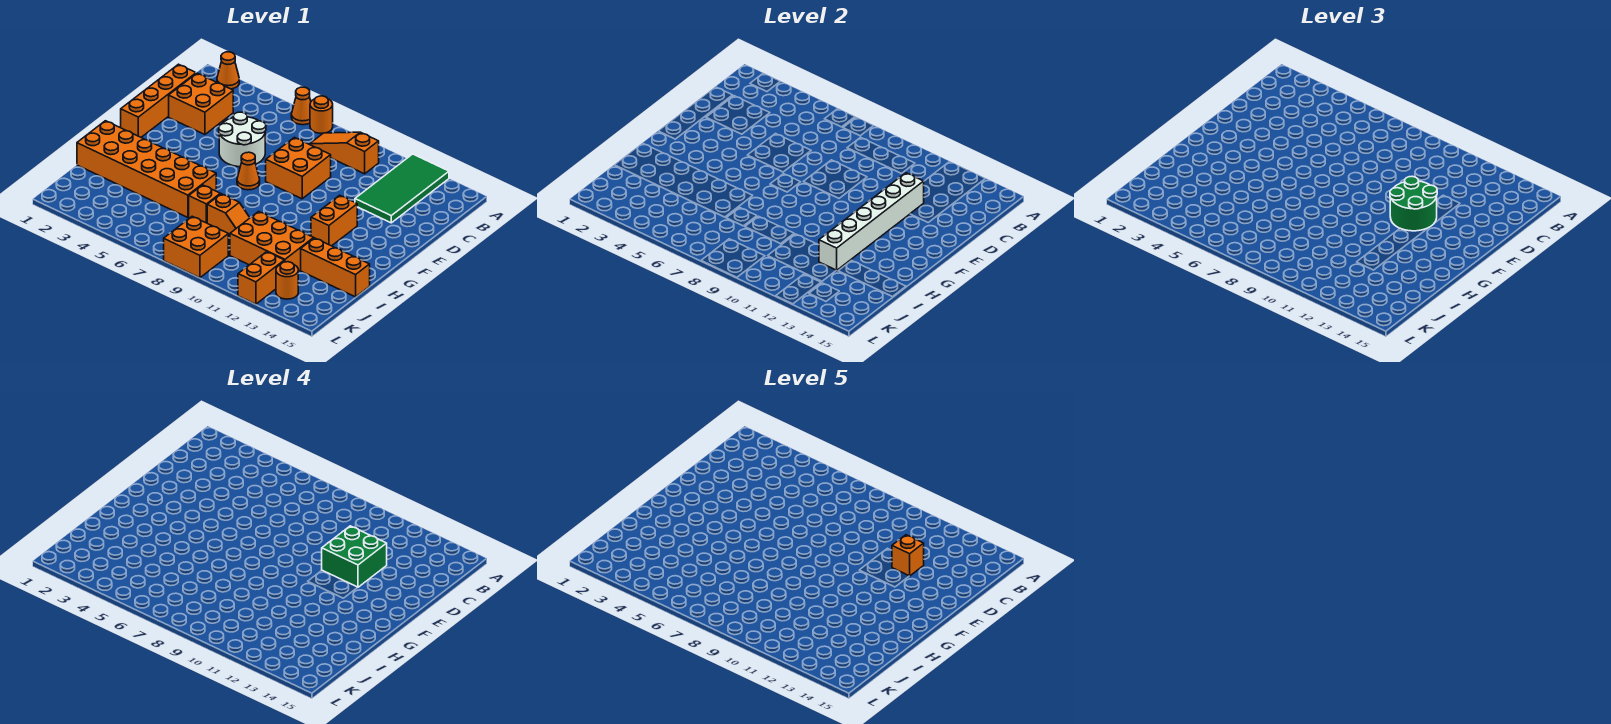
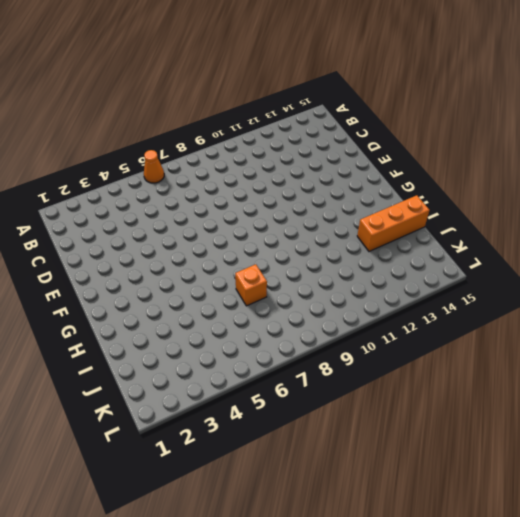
none -> orange cone A2 level 1
none -> orange round brick A7 level 1
none -> green tile A12:D13 level 1

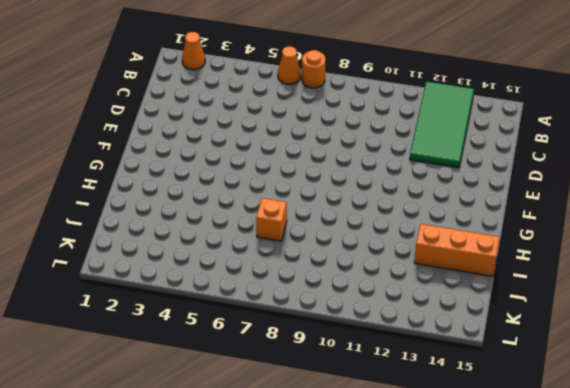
none -> orange slope B8:B10 level 1 top 10
none -> orange brick C1:F1 level 1
none -> orange brick C2:D3 level 1

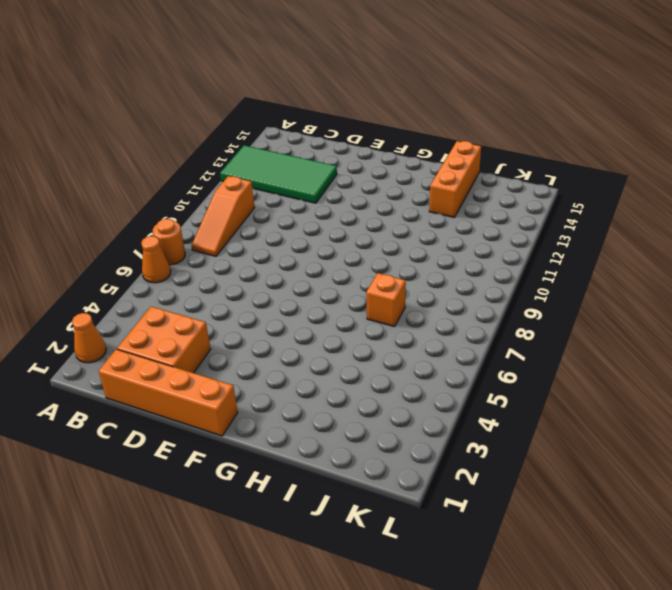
none -> white round brick D5:E6 level 1
none -> orange brick D8:E9 level 1
none -> orange cone F7 level 1

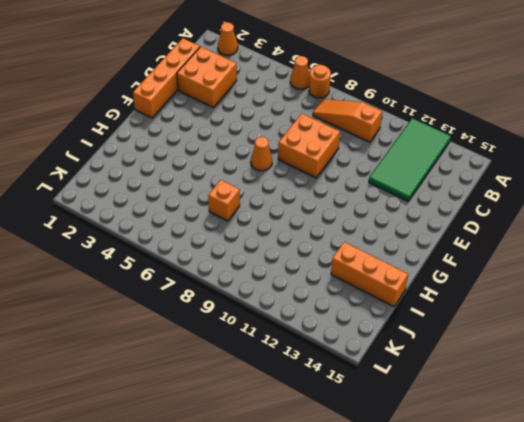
none -> white round brick D5:E6 level 1
none -> orange brick F12:G12 level 1
none -> orange brick H1:I6 level 1

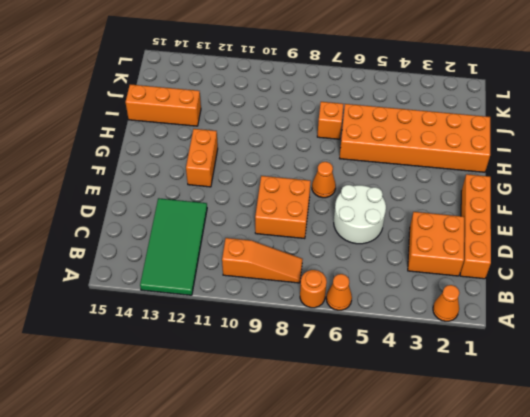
none -> orange slope I8:I9 level 1 top 8
none -> orange brick I10:J12 level 1
none -> orange brick K8:L9 level 1

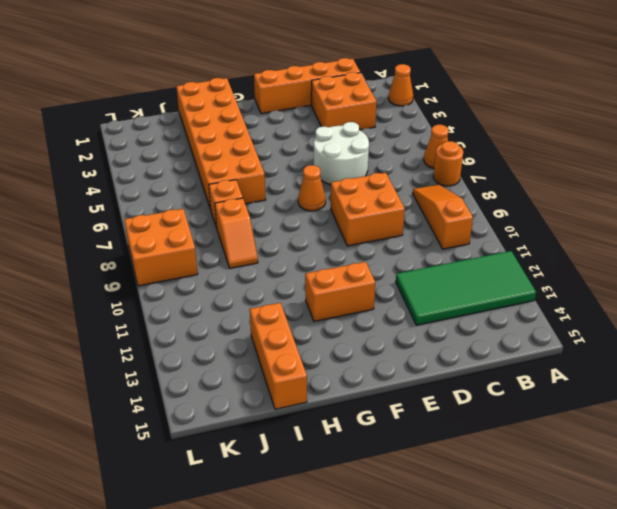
none -> orange brick I10:J12 level 1
none -> orange brick K12:L12 level 1
none -> orange round brick K13 level 1

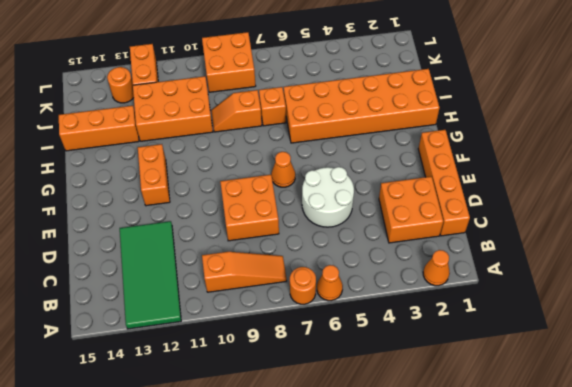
none -> white brick D12:I12 level 2
none -> green round brick E11:F12 level 3
none -> green brick D11:E12 level 4

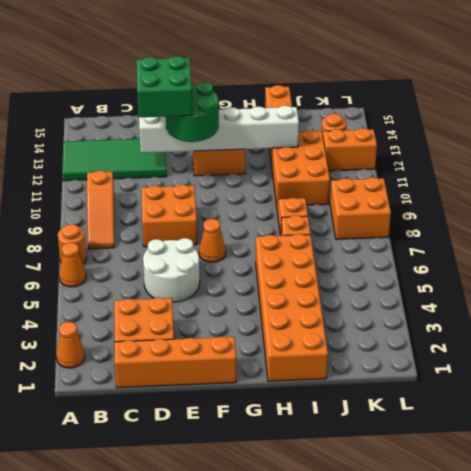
none -> orange brick D12 level 5

